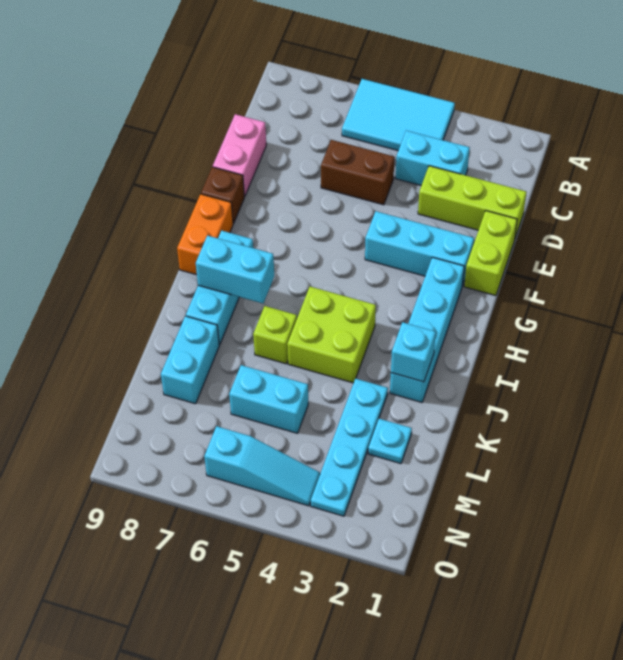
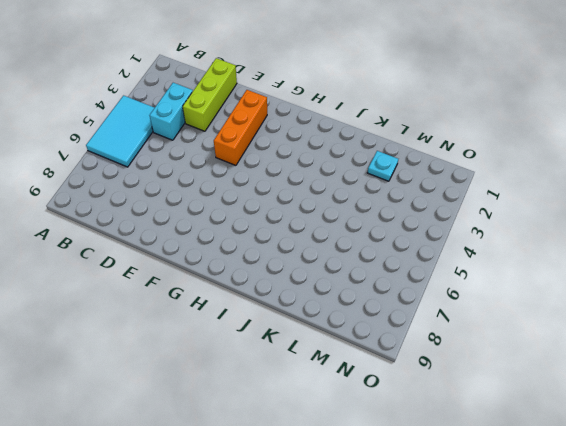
orange brick F2:F4 level 1 -> cyan brick F2:F4 level 1
none -> brown brick D5:D6 level 1
none -> pink brick D9:E9 level 1
none -> lime brick E1:F1 level 1

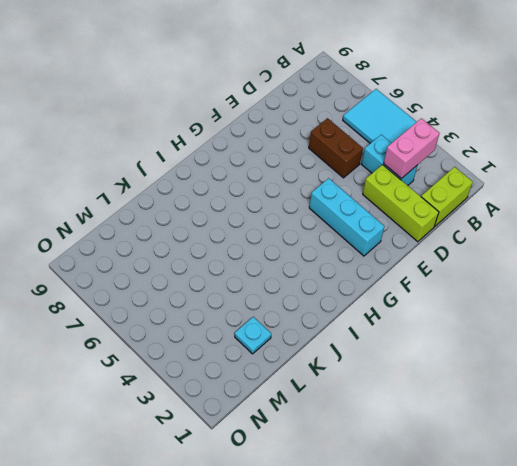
lime brick B1:C1 level 1 -> lime brick E1:F1 level 1
pink brick B3:C3 level 2 -> pink brick D9:E9 level 1
none -> brown brick F9 level 1
none -> cyan brick G2:J2 level 1
none -> orange brick G9:H9 level 1

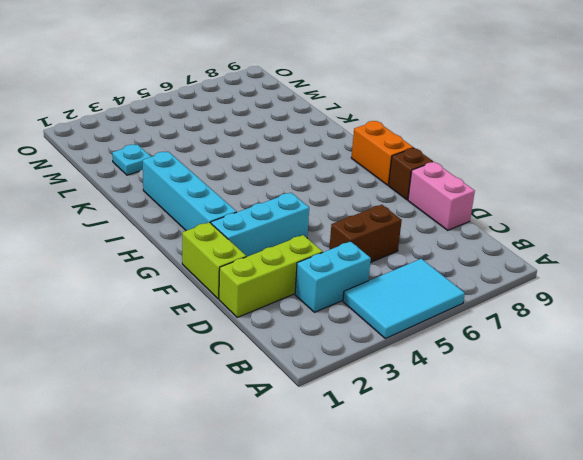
none -> cyan brick H8:J8 level 1
none -> lime brick I4:J5 level 1
none -> lime brick J6 level 1

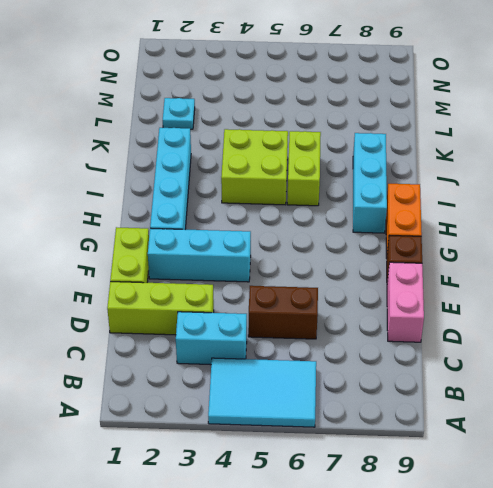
lime brick I6:J6 level 1 -> lime brick J6 level 1
none -> cyan plate K3:N3 level 1
none -> cyan brick K8:L8 level 1
none -> cyan brick L5:L6 level 1

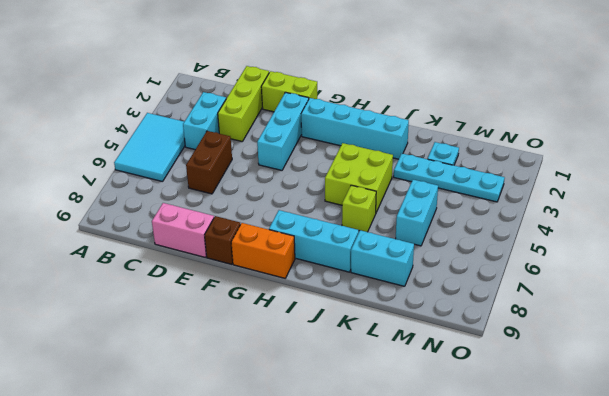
none -> cyan slope N4:N6 level 1 top 6
none -> cyan brick I7:I8 level 2
none -> cyan brick J2 level 2

